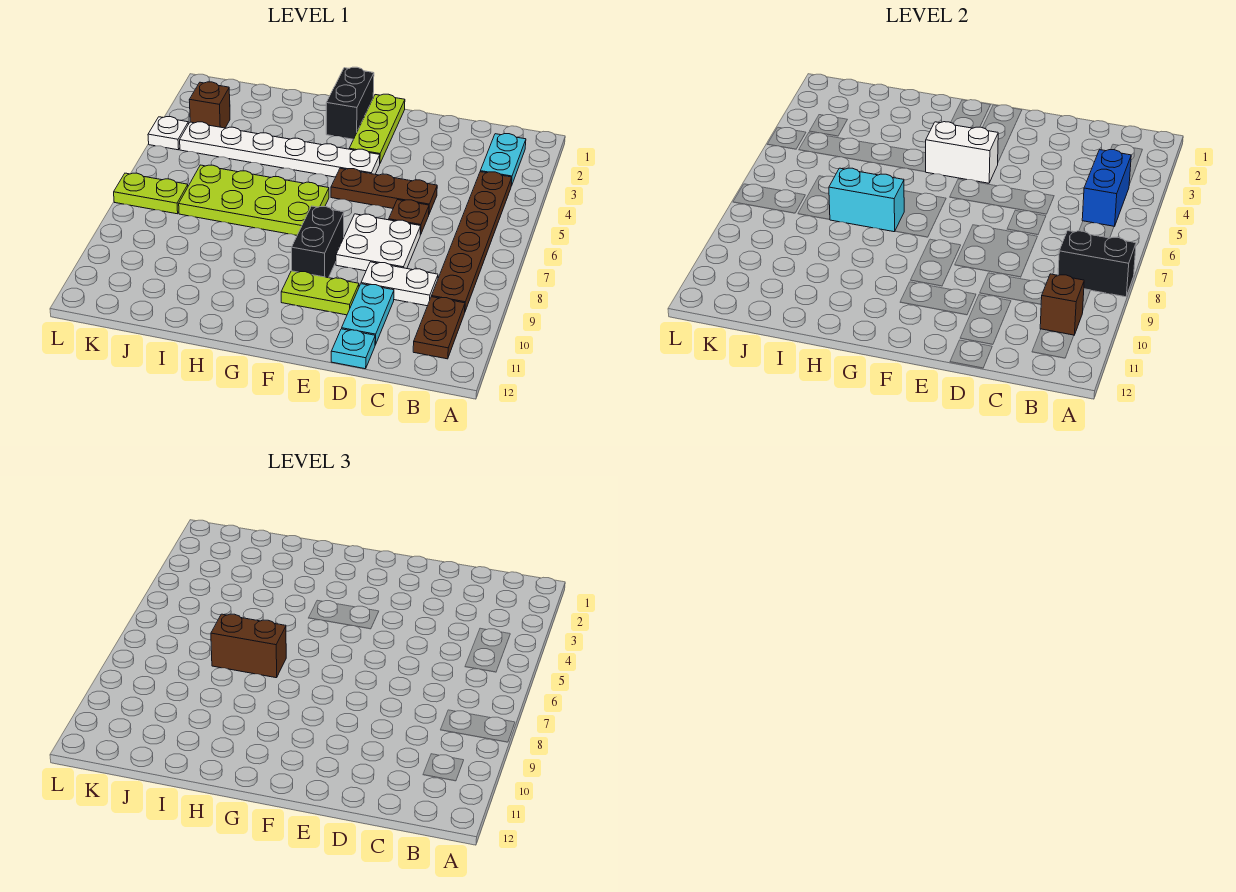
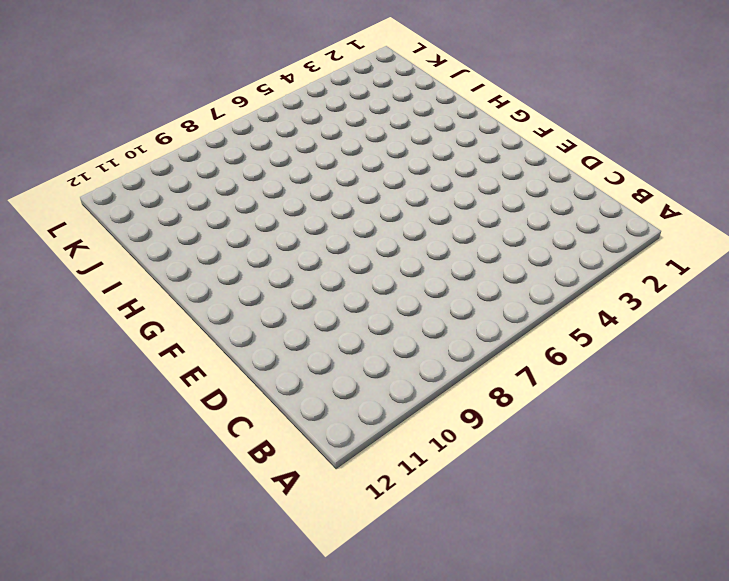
none -> cyan plate B2:B3 level 1
none -> brown plate B4:B9 level 1
none -> brown plate B10:B11 level 1

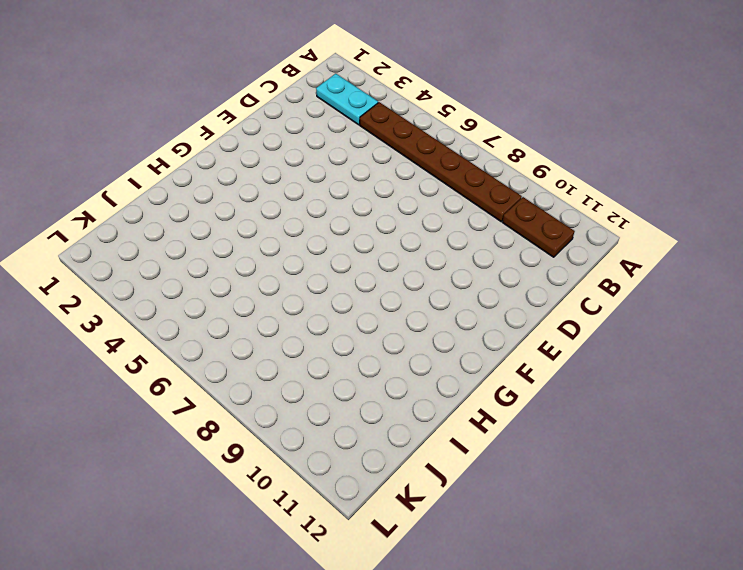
none -> white plate C9:D9 level 1
none -> brown plate D5:F5 level 1
none -> brown plate D6 level 1

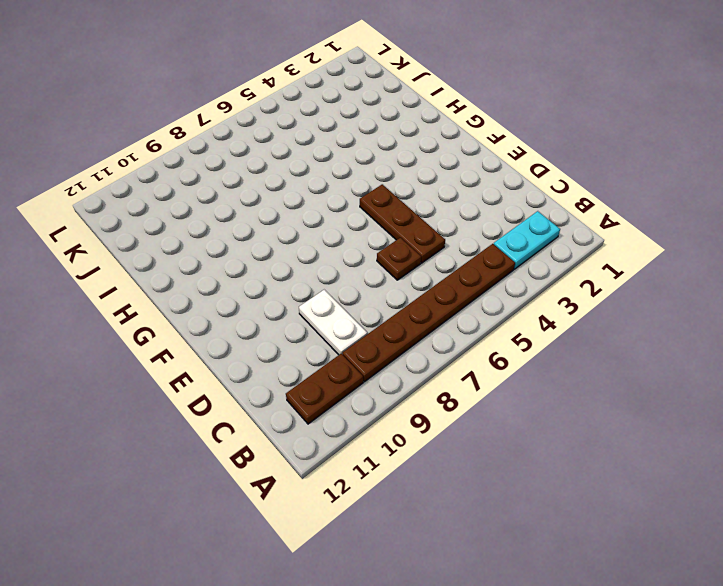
none -> white plate D7:E8 level 1
none -> cyan plate D10:D11 level 1
none -> cyan plate D12 level 1

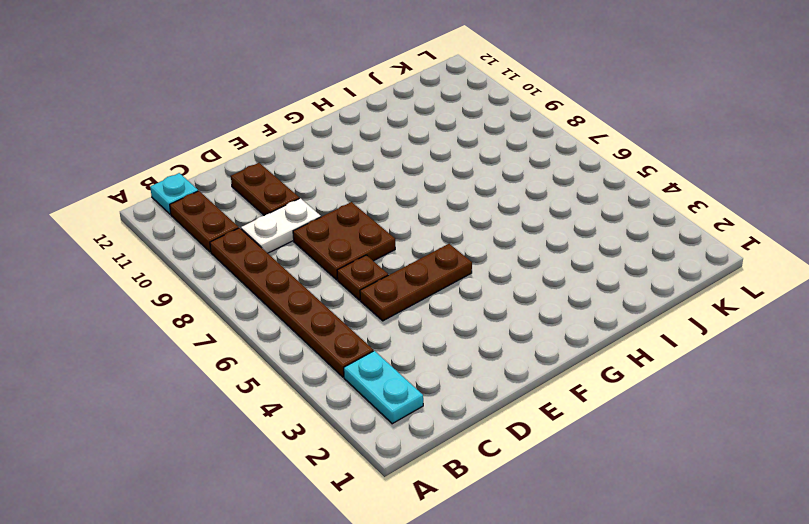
cyan plate B12 level 1 -> cyan plate D12 level 1
brown plate D7:E8 level 1 -> white plate D7:E8 level 1
brown plate D10:D11 level 1 -> cyan plate D10:D11 level 1
none -> lime plate E10:F10 level 1
none -> lime plate F1:F3 level 1
none -> white plate F4:K4 level 1

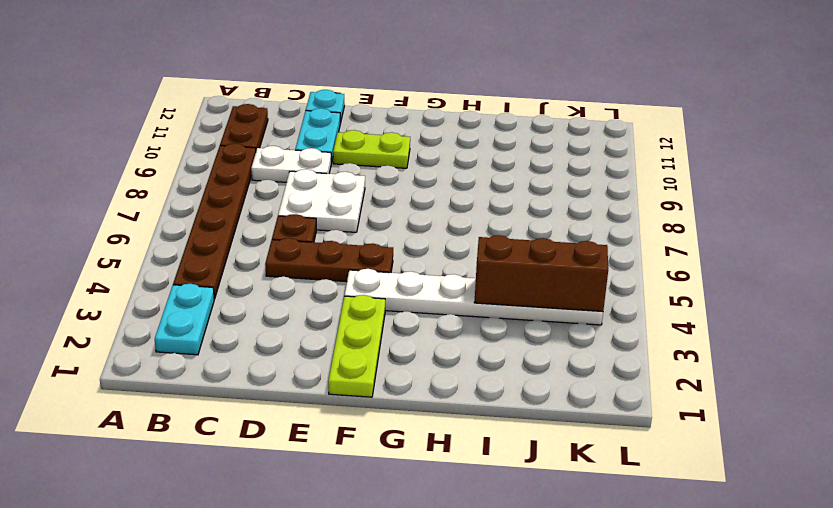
brown brick I4:K4 level 2 -> none
none -> black brick F8:F9 level 1
none -> black brick G1:G2 level 1
none -> lime plate G6:J7 level 1

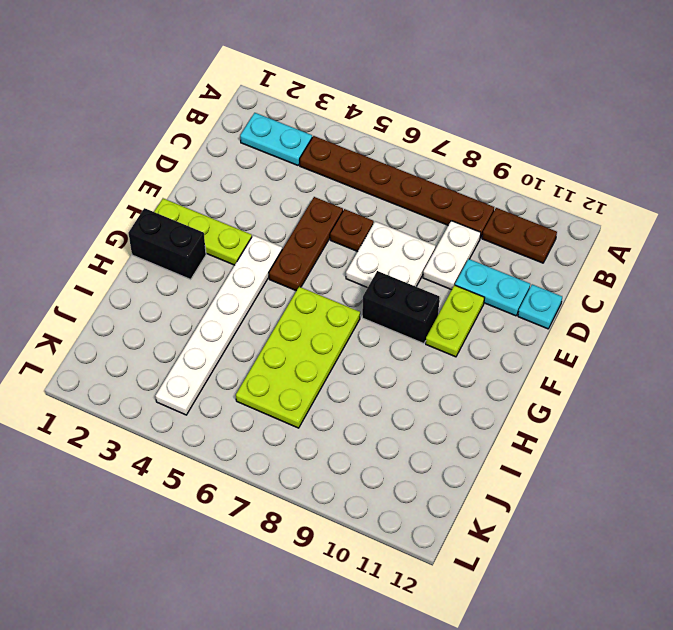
none -> brown brick K3 level 1
none -> lime plate K7:L7 level 1
none -> white plate L4 level 1

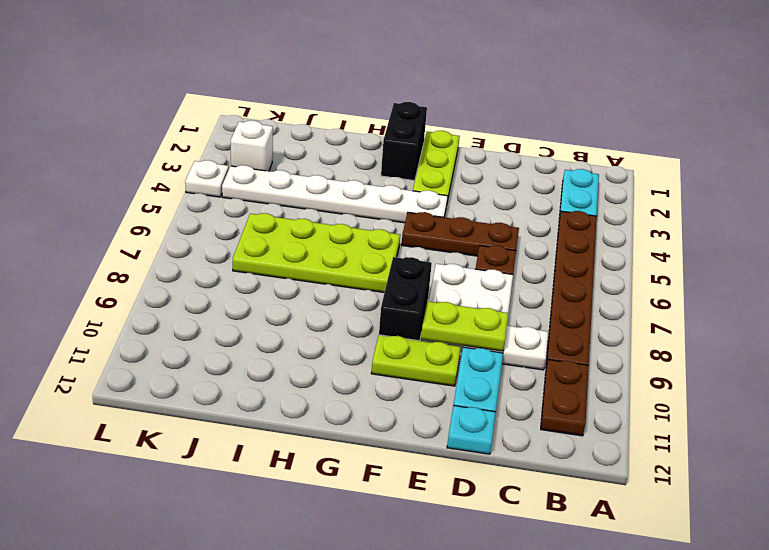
lime plate D9:E9 level 2 -> lime plate K7:L7 level 1
white brick K3 level 1 -> brown brick K3 level 1
none -> black brick A8:B8 level 2
none -> blue brick B4:B5 level 2
none -> brown brick B10 level 2

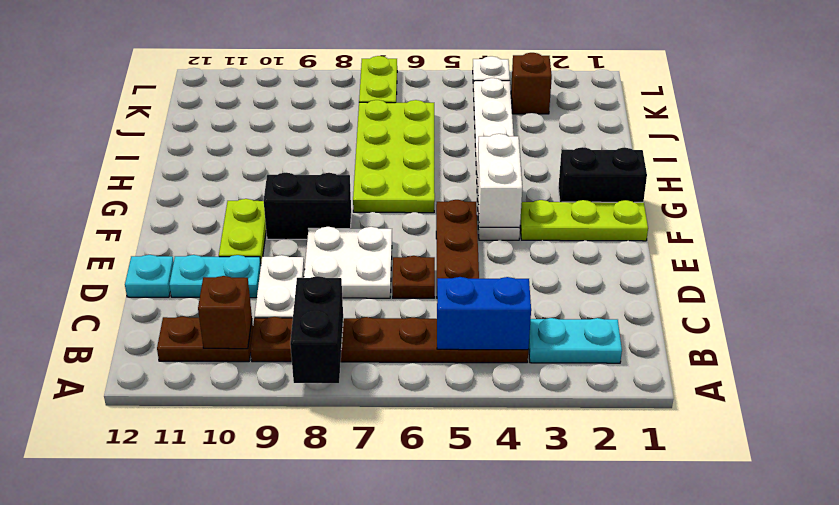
none -> cyan brick H7:I7 level 2
none -> brown brick H7:I7 level 3

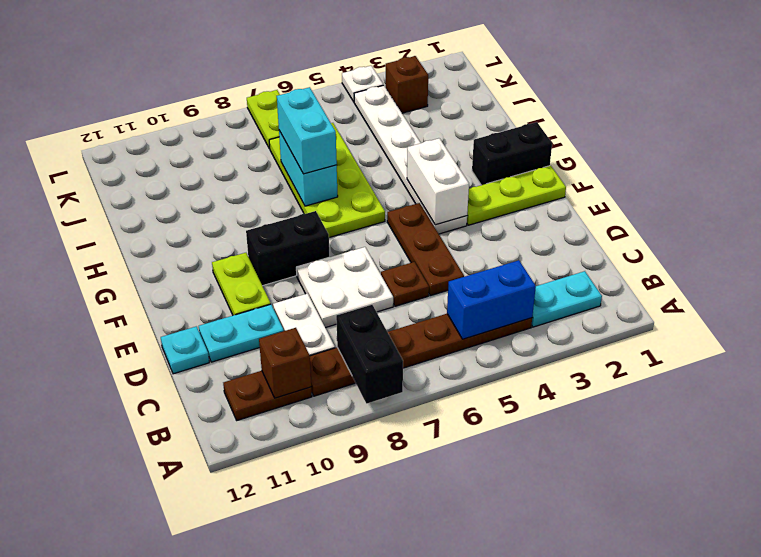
cyan brick H7:I7 level 3 -> brown brick H7:I7 level 3

